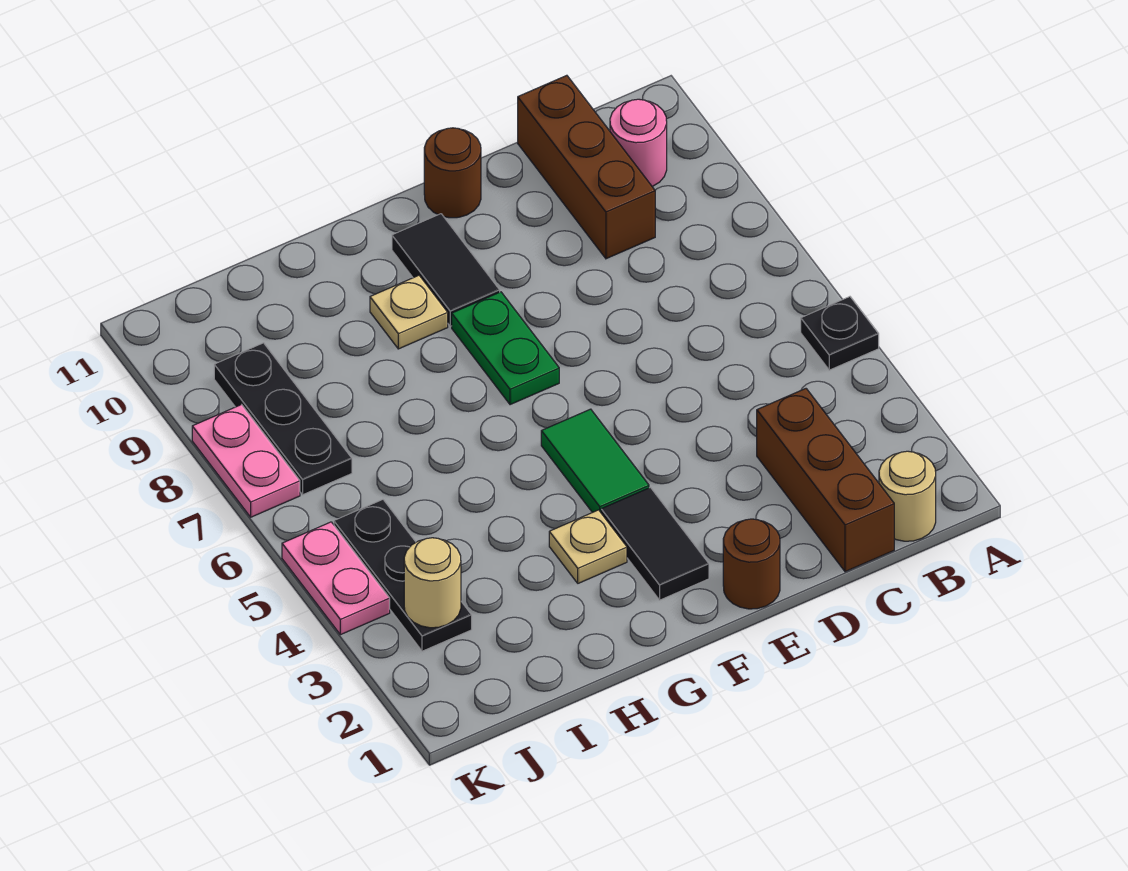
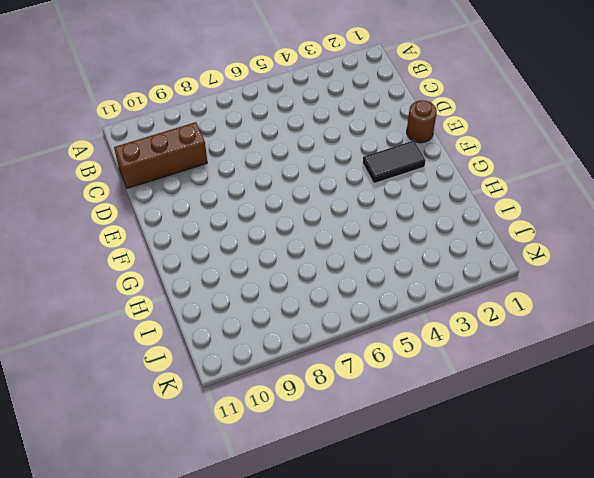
none -> black plate A5 level 1
none -> tan round brick B1 level 1
none -> pink round brick B10 level 1

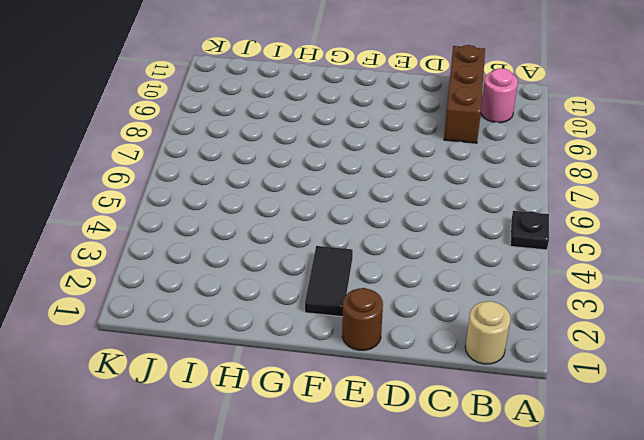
none -> brown brick C1:C3 level 1
none -> brown round brick E11 level 1
none -> green tile F4:F5 level 1

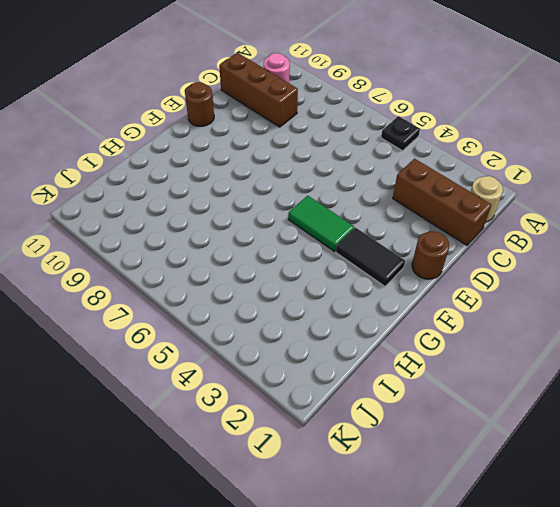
none -> green plate F7:F8 level 1
none -> black tile F9:F10 level 1
none -> tan plate G3 level 1

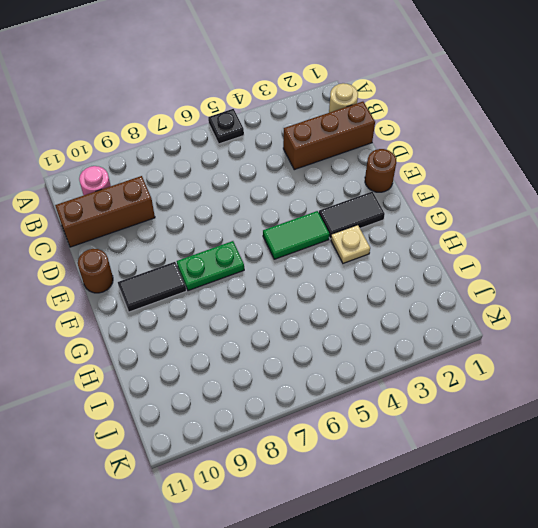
none -> tan plate G9 level 1
none -> black plate J3:J5 level 1
none -> black plate J7:J9 level 1

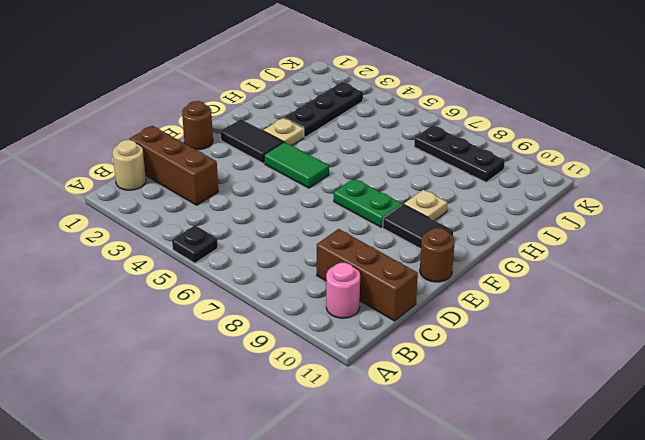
black plate H3:J3 level 1 -> black plate J3:J5 level 1
none -> pink plate K4:K5 level 1
none -> pink plate K7:K8 level 1
none -> tan round brick J3 level 2

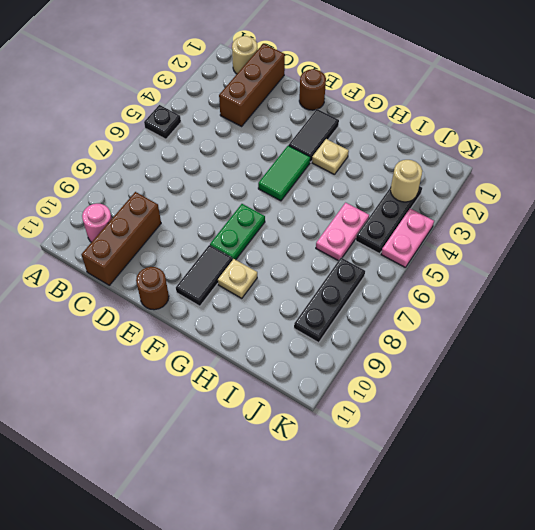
pink plate I5:I6 level 1 -> pink plate K7:K8 level 1

